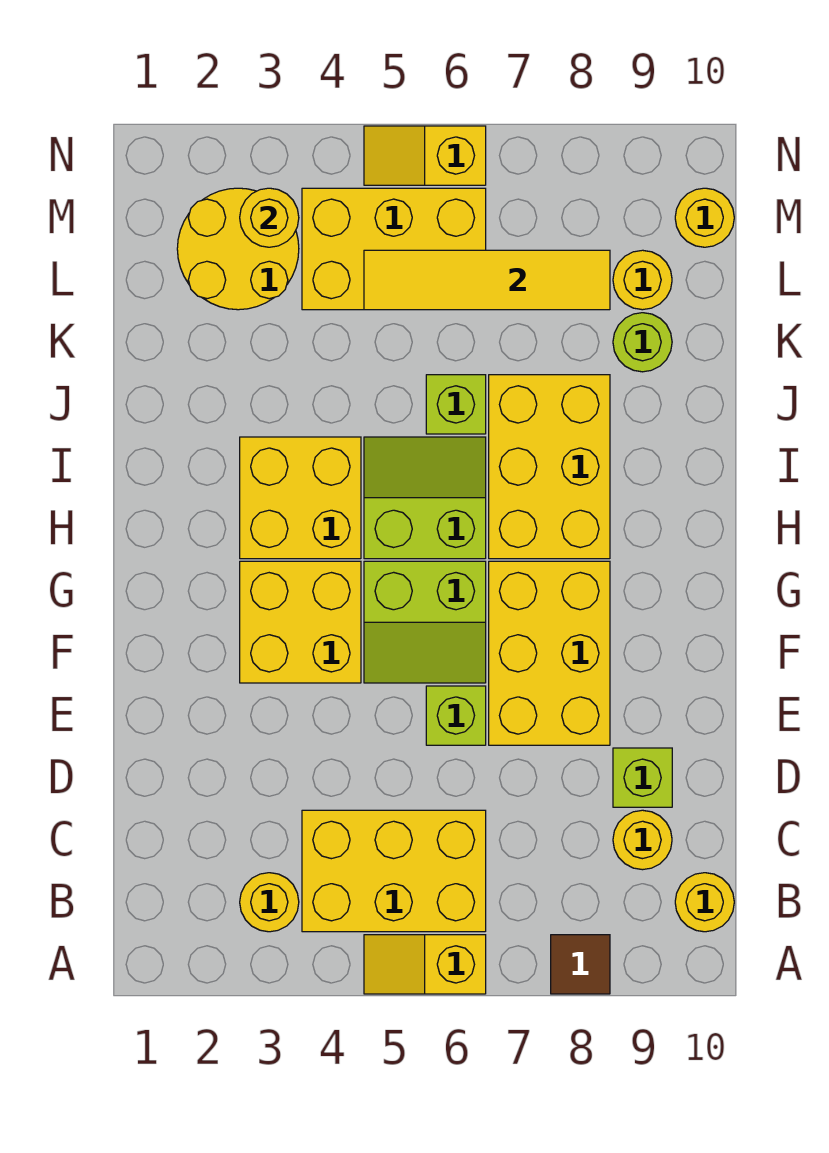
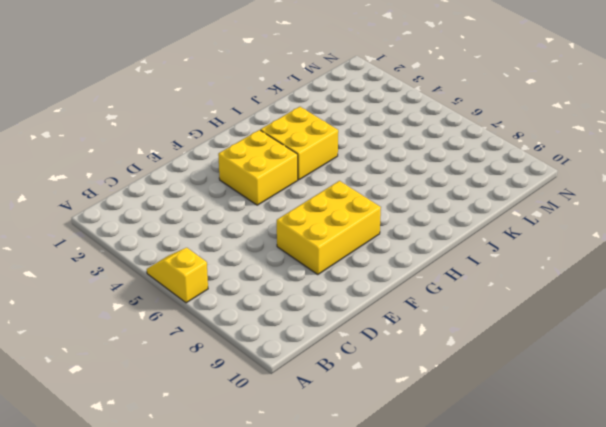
none -> brown tile A8 level 1
none -> yellow round brick B3 level 1
none -> yellow brick B4:C6 level 1

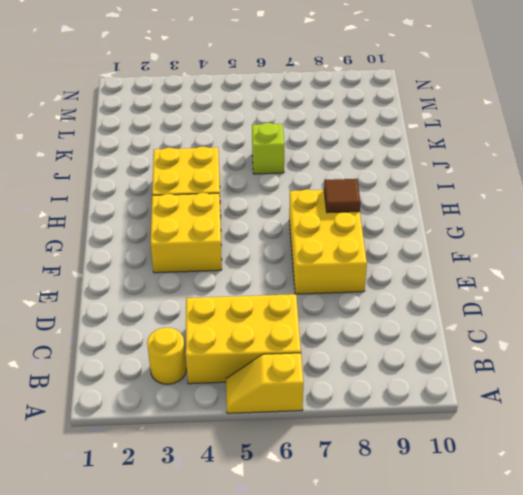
brown tile G8 level 2 -> brown tile A8 level 1
none -> yellow round brick B10 level 1
none -> yellow round brick C9 level 1
none -> lime brick D9 level 1

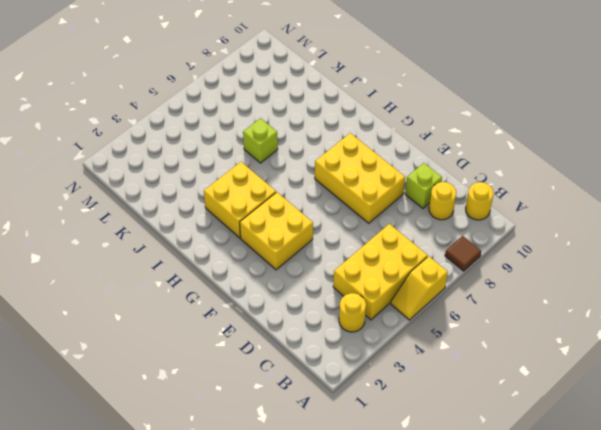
none -> lime brick E6 level 1
none -> lime slope F5:G6 level 1 top G
none -> lime slope H5:I6 level 1 top H

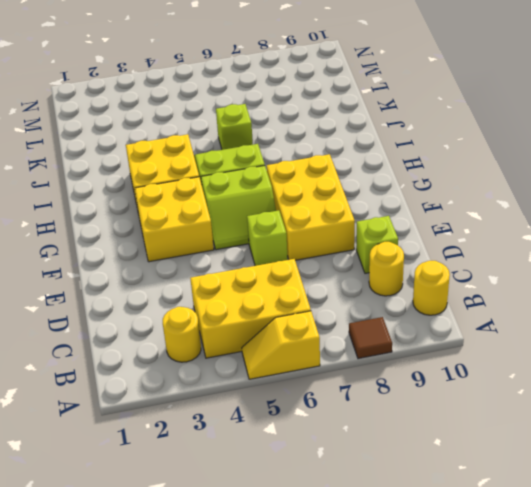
none -> yellow brick H7:J8 level 1
none -> lime round brick K9 level 1
none -> yellow round brick L2:M3 level 1

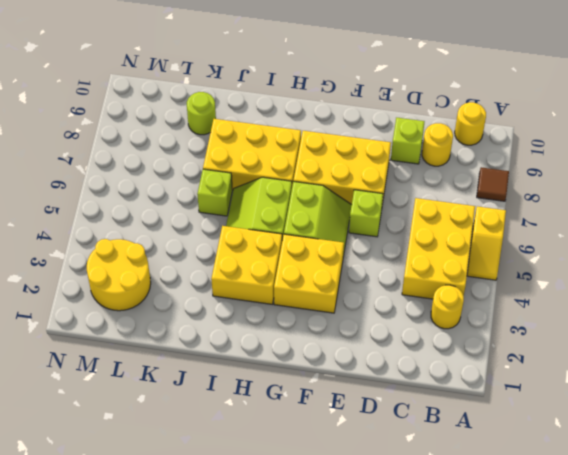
none -> yellow brick L4:M6 level 1
none -> yellow round brick L9 level 1
none -> yellow round brick M10 level 1

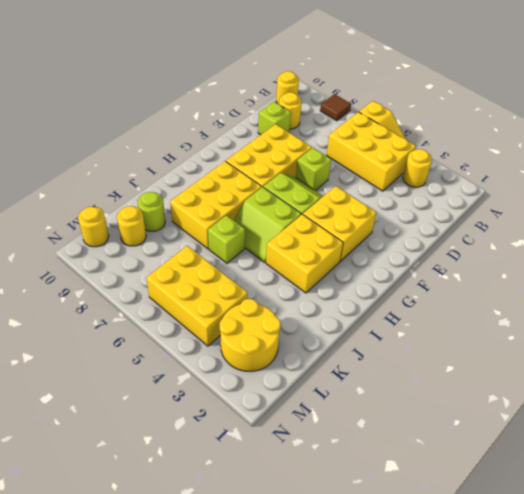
none -> yellow slope N5:N6 level 1 top 6
none -> yellow tile L5:L8 level 2
none -> yellow round brick M3 level 2

